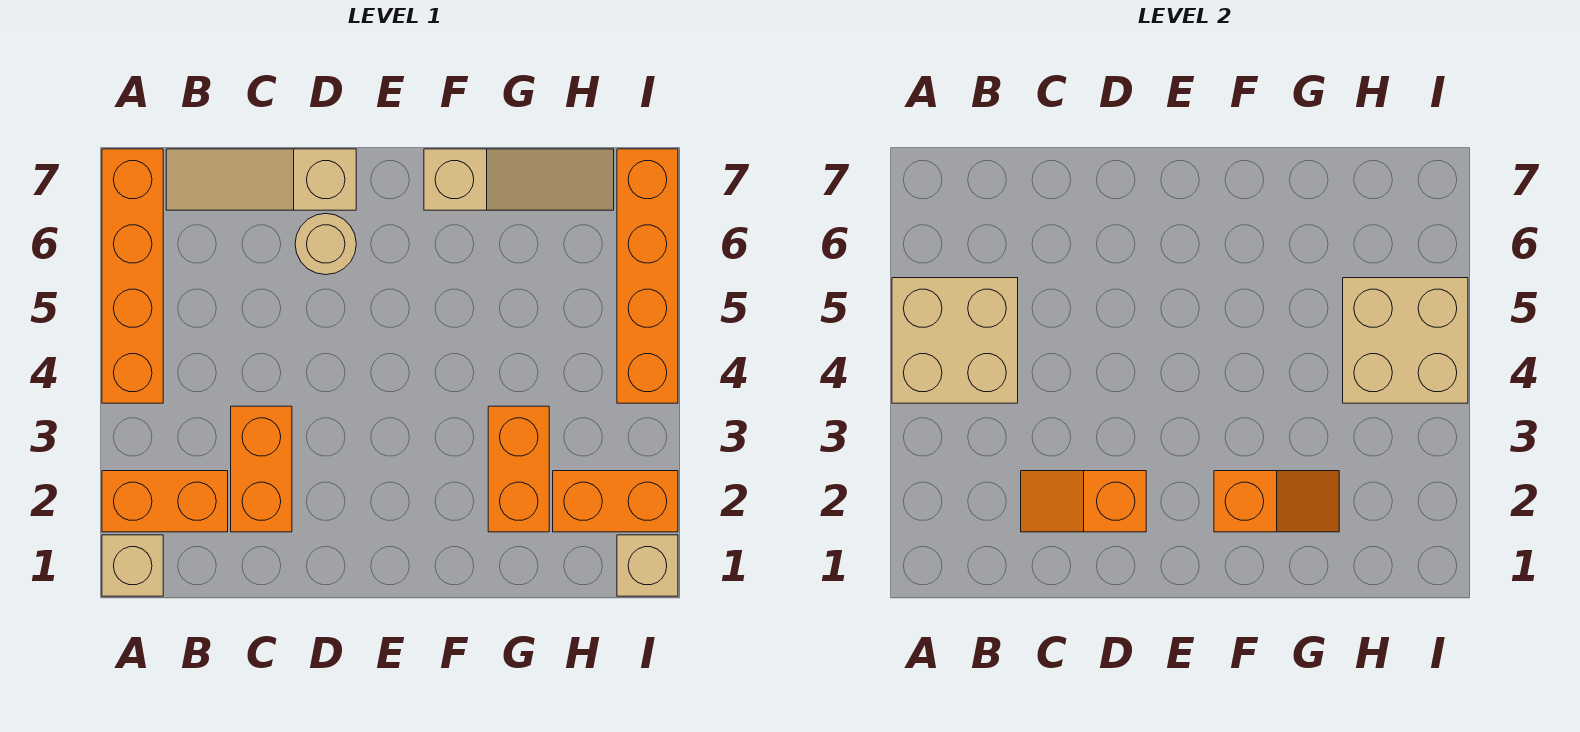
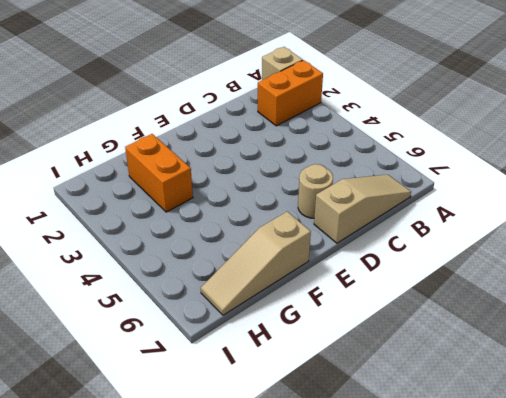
none -> orange brick A4:A7 level 1
none -> orange brick C2:C3 level 1
none -> orange brick H2:I2 level 1

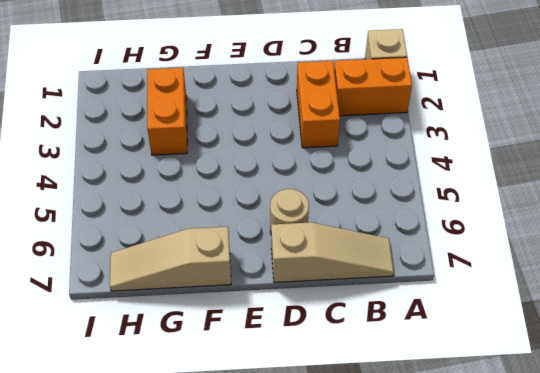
none -> orange brick A4:A7 level 1
none -> orange brick H2:I2 level 1
none -> tan brick I1 level 1

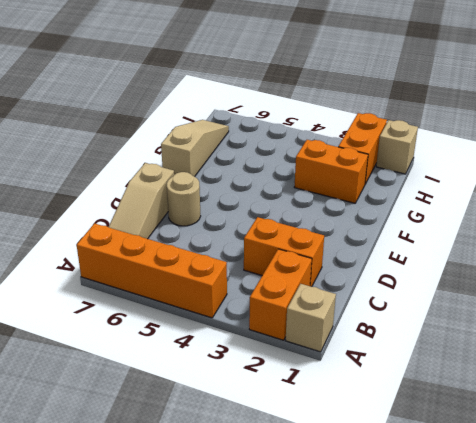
none -> orange brick I4:I7 level 1
none -> tan brick A4:B5 level 2
none -> orange slope C2:D2 level 2 top D

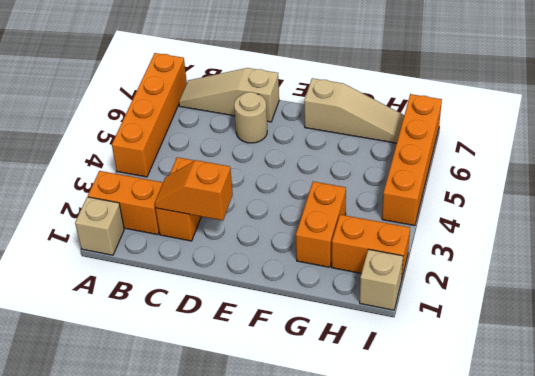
none -> tan brick A4:B5 level 2
none -> orange slope F2:G2 level 2 top F
none -> tan brick H4:I5 level 2

